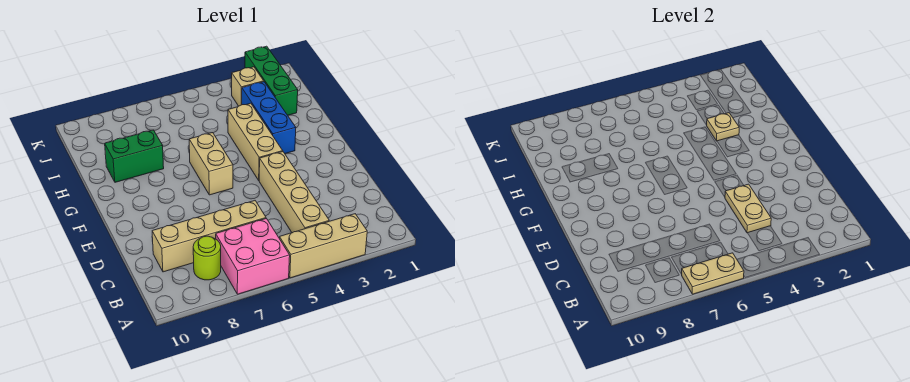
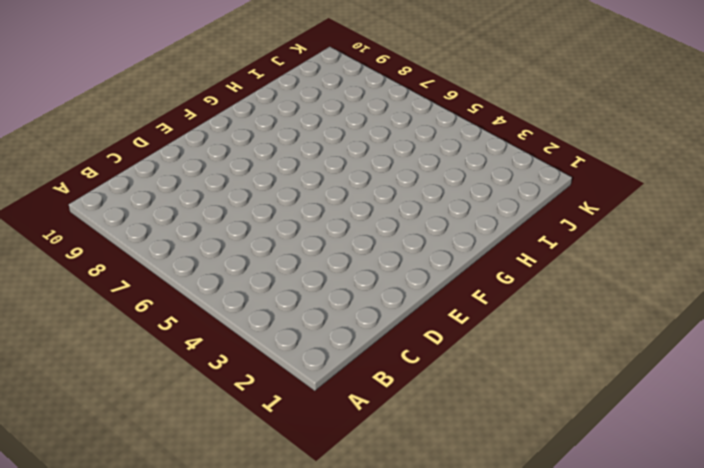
none -> tan brick A3:A5 level 1
none -> pink brick A6:B7 level 1
none -> tan brick B4:E4 level 1

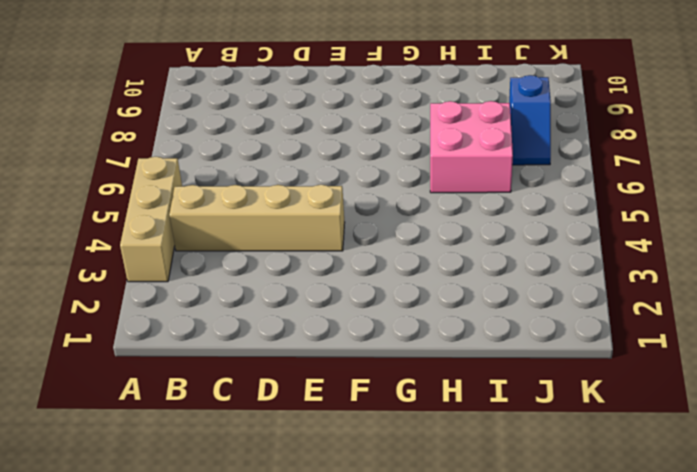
pink brick H6:I7 level 1 -> pink brick A6:B7 level 1
blue slope J7:J8 level 1 top 8 -> none
none -> lime round brick B8 level 1
none -> tan brick C6:C9 level 1
none -> tan brick F4:H4 level 1

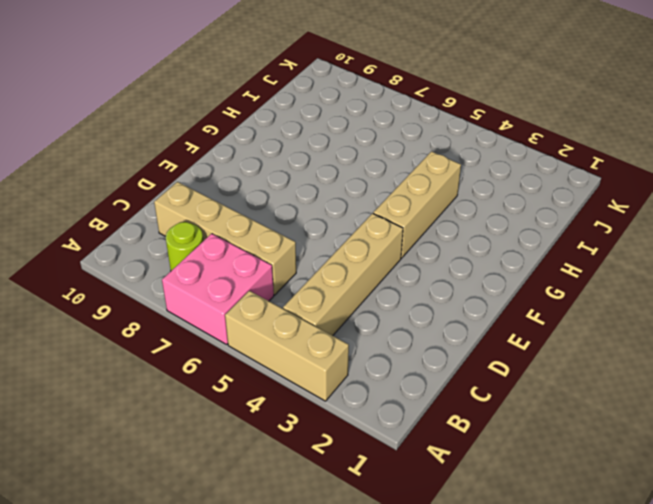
none -> tan brick F6:G6 level 1
none -> blue brick G3:I3 level 1
none -> green brick H8:H9 level 1

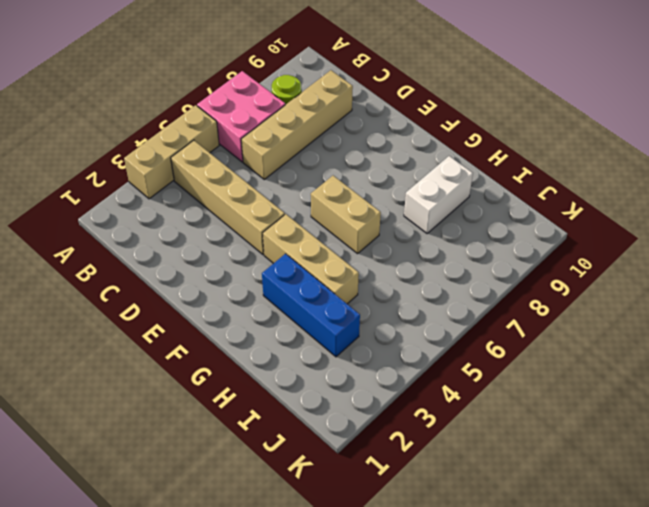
white brick H8:H9 level 1 -> green brick H8:H9 level 1
none -> green brick I2:K2 level 1
none -> tan brick J3 level 1
none -> tan plate A6:A7 level 2

